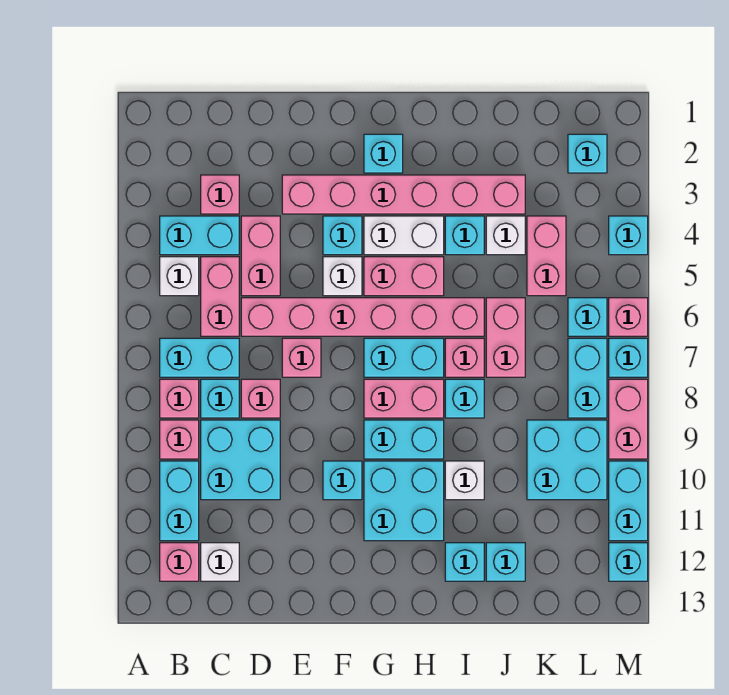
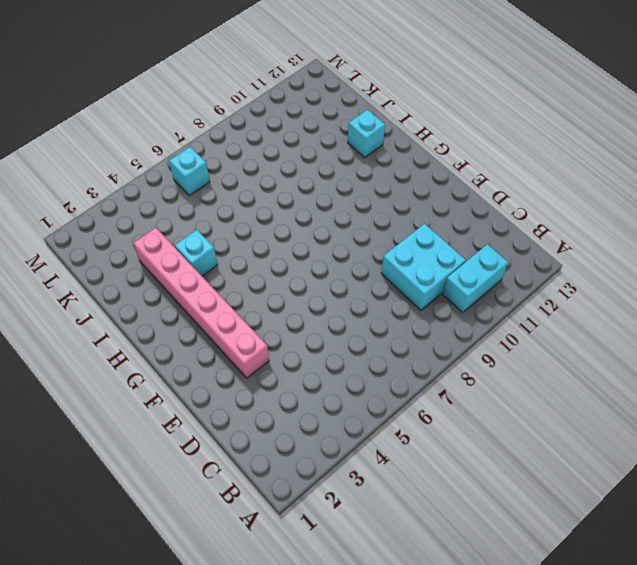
none -> cyan brick B4:C4 level 1
none -> white brick B5 level 1
none -> cyan brick B7:C7 level 1
none -> pink brick B8 level 1

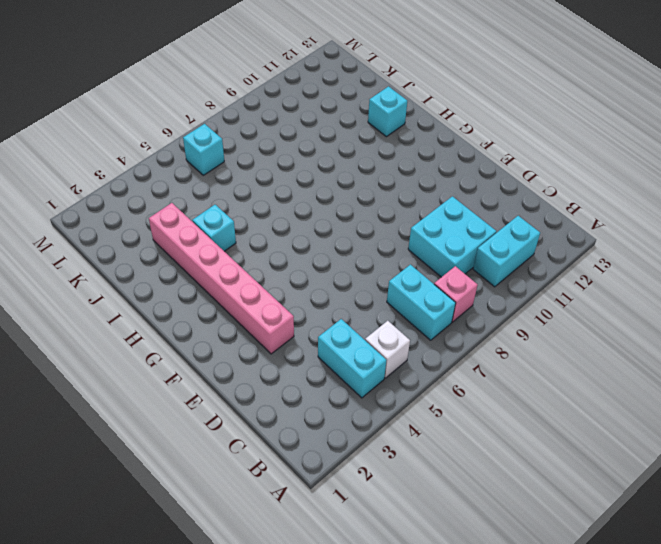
none -> pink brick B9 level 1
none -> pink brick B12 level 1
none -> pink brick C3 level 1
none -> pink brick C5:C6 level 1

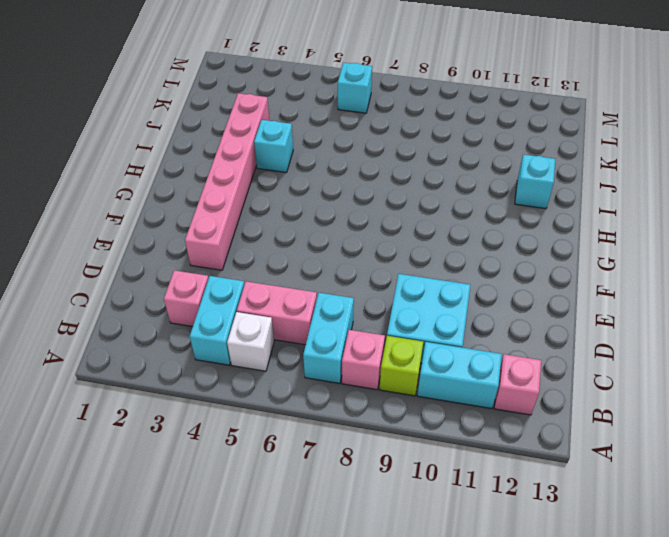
lime brick B9 level 1 -> pink brick B9 level 1
none -> cyan brick C8 level 1
none -> white brick C12 level 1
none -> pink brick D4:D5 level 1
none -> pink brick D6:I6 level 1

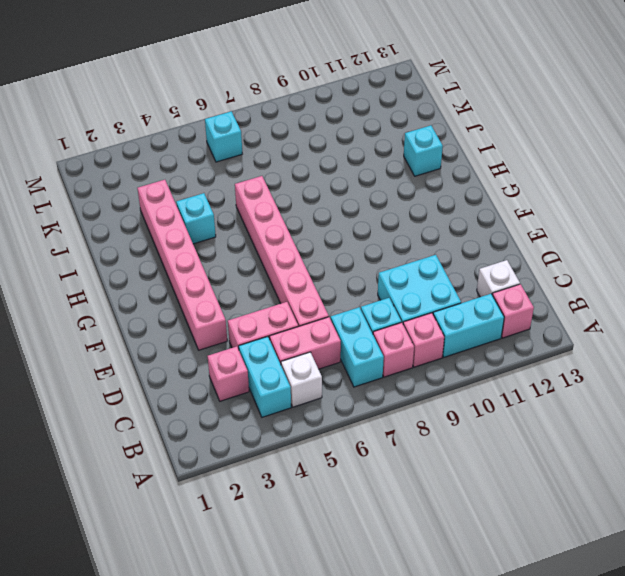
none -> pink brick D8 level 1
none -> pink brick E7 level 1
none -> cyan brick F4 level 1
none -> white brick F5 level 1

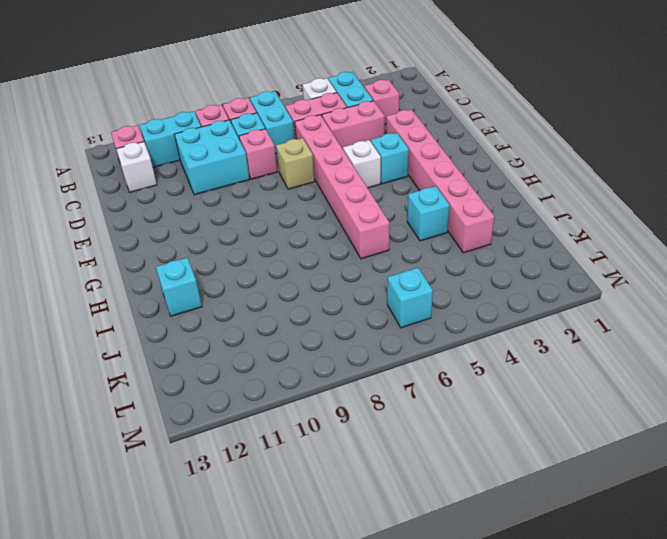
tan brick E7 level 1 -> pink brick E7 level 1
none -> cyan brick F10 level 1
none -> cyan brick G2 level 1
none -> white brick G4:H4 level 1
none -> pink brick G5:H5 level 1

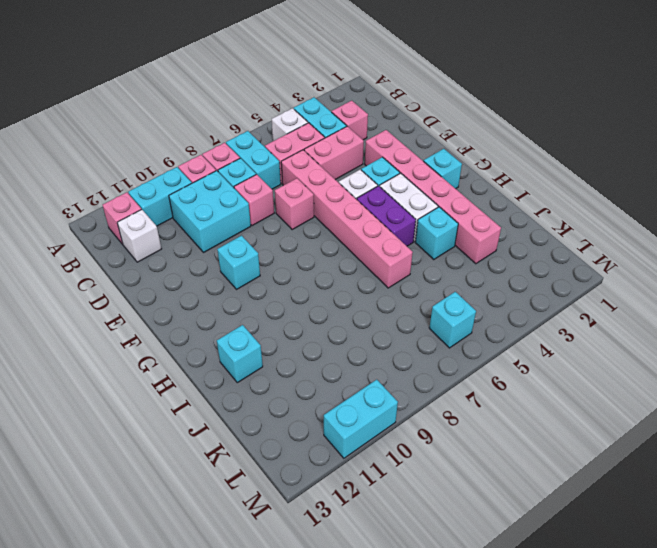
purple brick G5:H5 level 1 -> pink brick G5:H5 level 1
none -> cyan brick G7:H7 level 1
none -> pink brick G8:H8 level 1
none -> cyan brick G9:H9 level 1
none -> cyan brick G10:H11 level 1

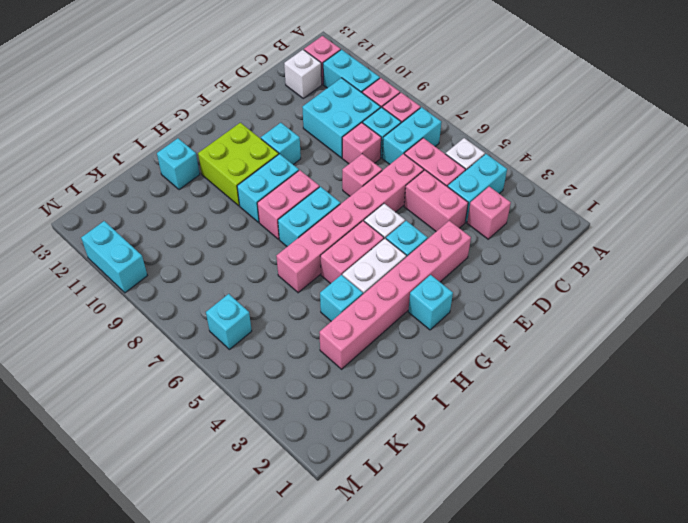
lime brick G10:H11 level 1 -> cyan brick G10:H11 level 1
none -> pink brick I7 level 1
none -> cyan brick I8 level 1
none -> white brick I10 level 1
none -> white brick J4 level 1

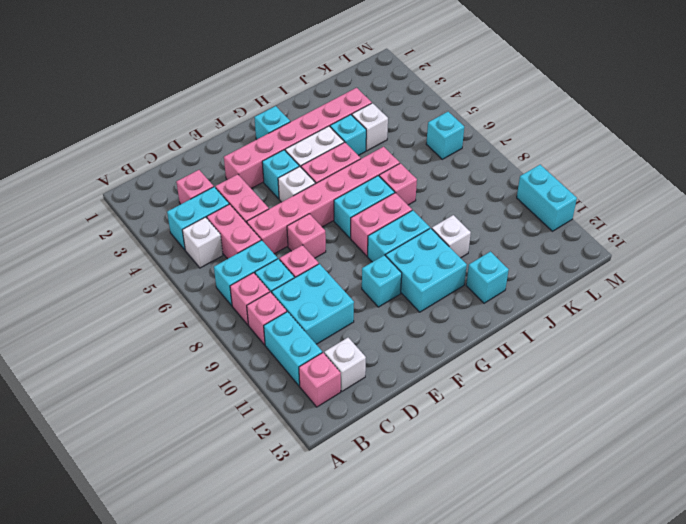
none -> cyan brick I8 level 1
none -> pink brick J6:J7 level 1
none -> cyan brick J12 level 1
none -> pink brick K4:K5 level 1

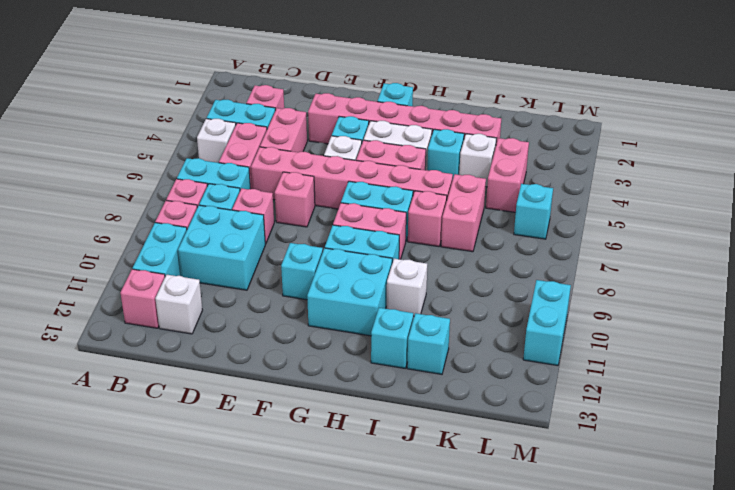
none -> cyan brick I8 level 1
none -> cyan brick K9:L10 level 1
none -> cyan brick L2 level 1
none -> cyan brick L7:L8 level 1

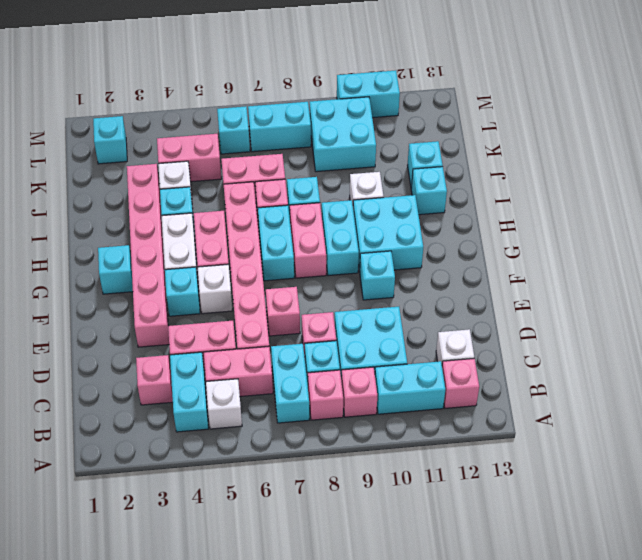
none -> cyan brick M4 level 1
none -> pink brick M6 level 1
none -> cyan brick M7 level 1
none -> pink brick M8:M9 level 1

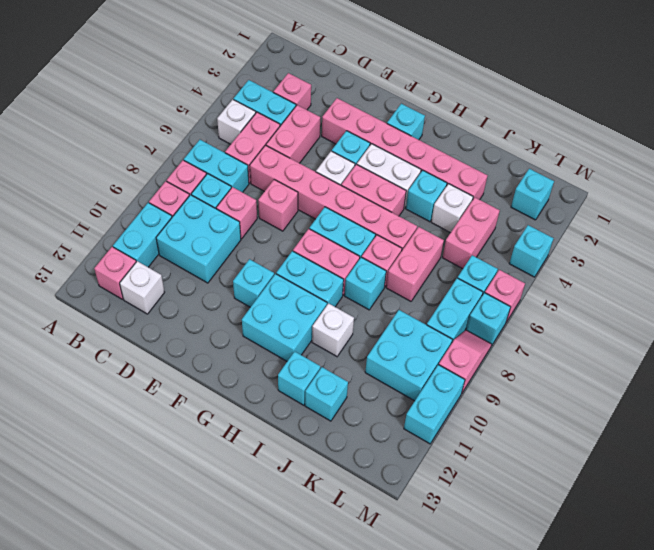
pink slope M8:M9 level 1 top 9 -> pink brick M8:M9 level 1
none -> cyan brick M12 level 1

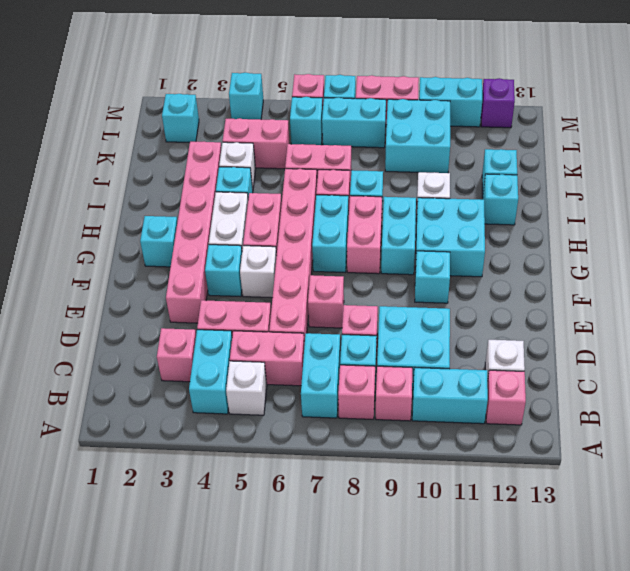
purple brick M12 level 1 -> cyan brick M12 level 1

